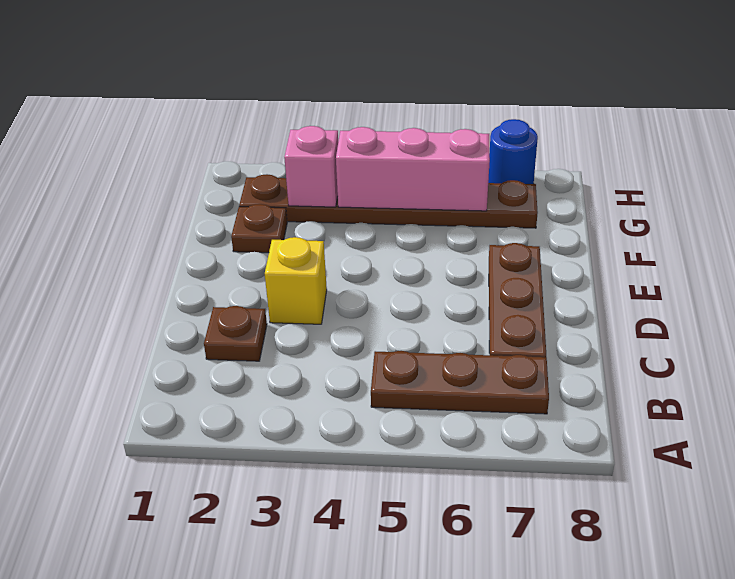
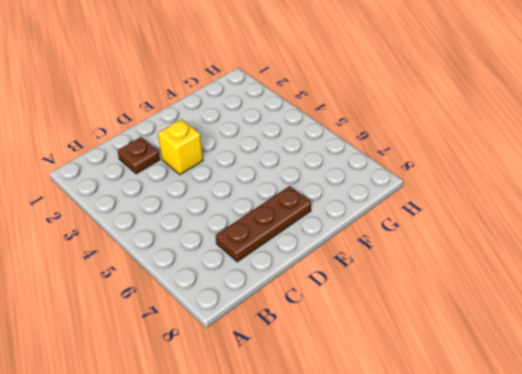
none -> brown plate B5:B7 level 1
none -> brown plate F2 level 1

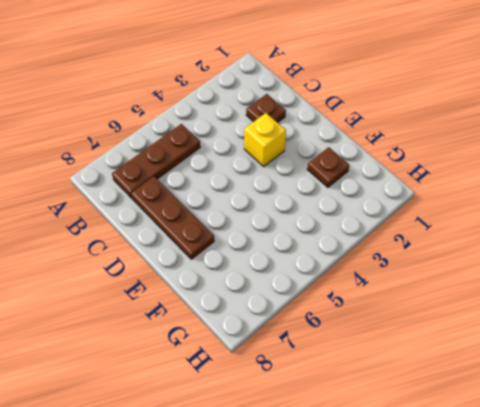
none -> brown plate G2:G7 level 1
none -> blue round brick H7 level 1

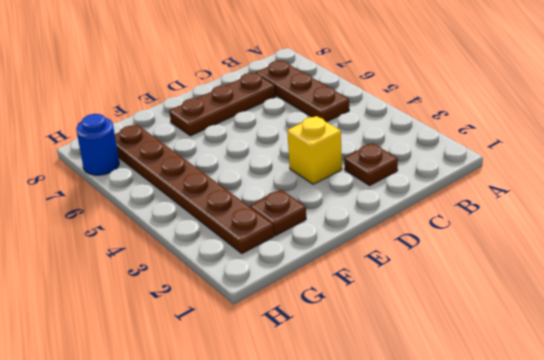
none -> pink brick G3 level 2
none -> pink brick G4:G6 level 2

